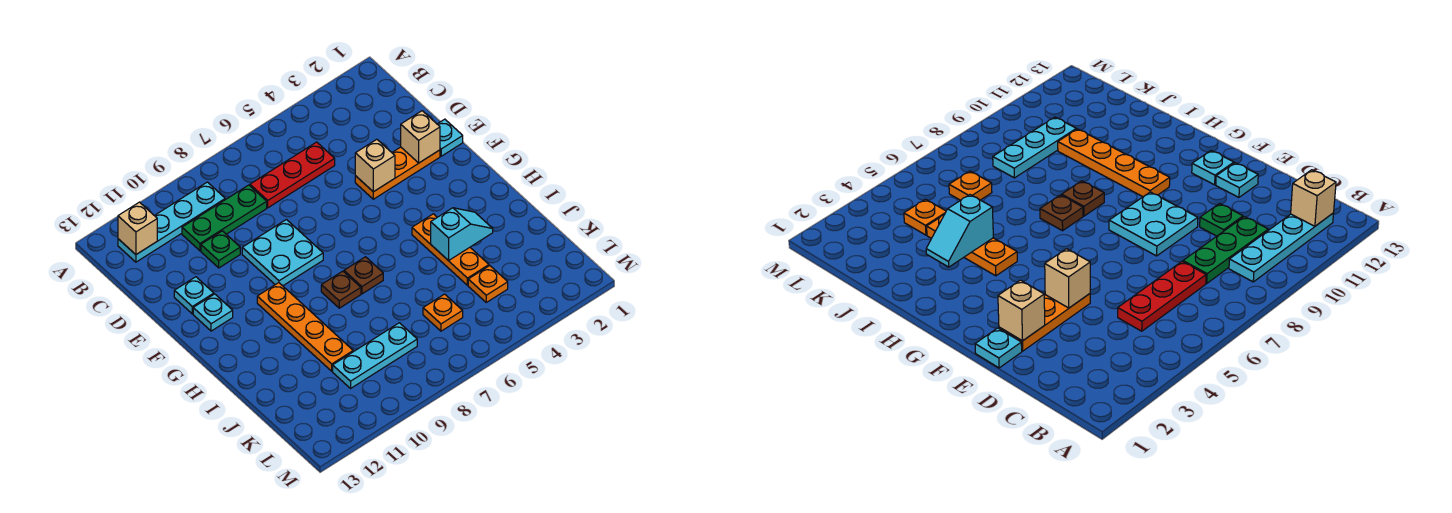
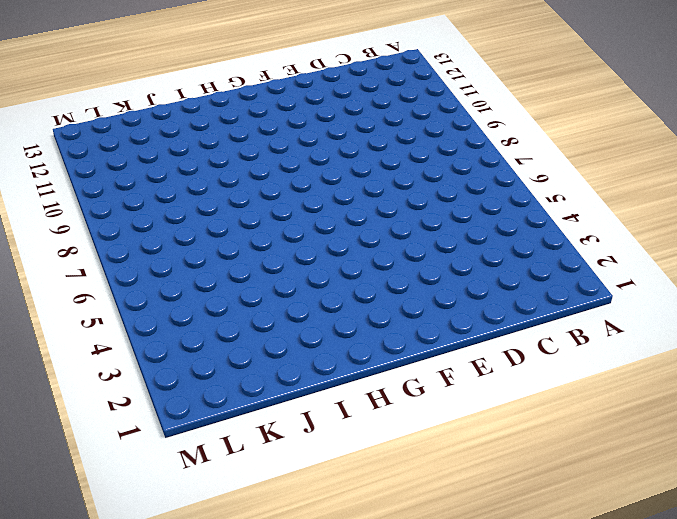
none -> cyan plate B9:B12 level 1
none -> red plate C5:C7 level 1
none -> green plate C8:C10 level 1

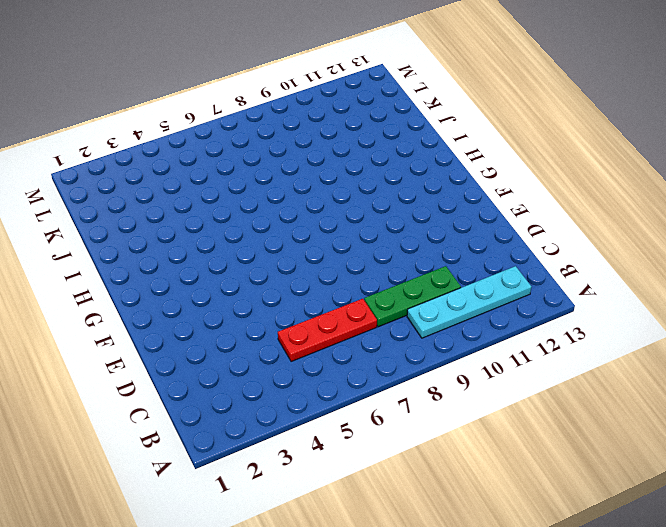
none -> green plate D10 level 1
none -> cyan plate E1 level 1
none -> orange plate E2:E4 level 1

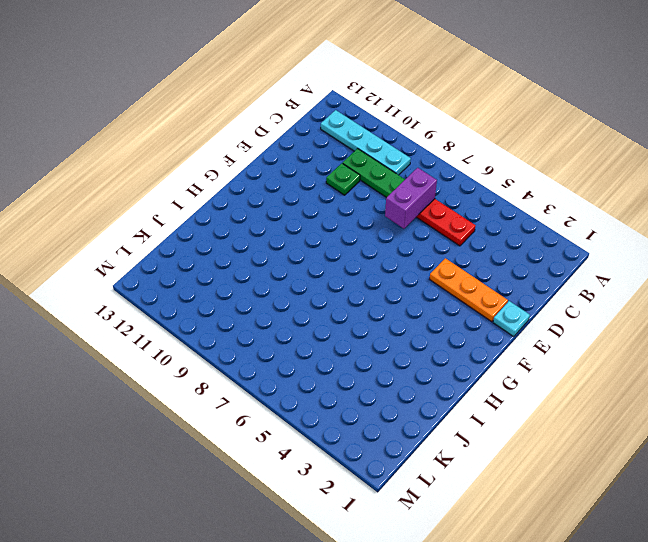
purple brick C7:D7 level 2 -> none
none -> cyan plate E8:F9 level 1
none -> cyan plate E12 level 1
none -> cyan plate F12 level 1

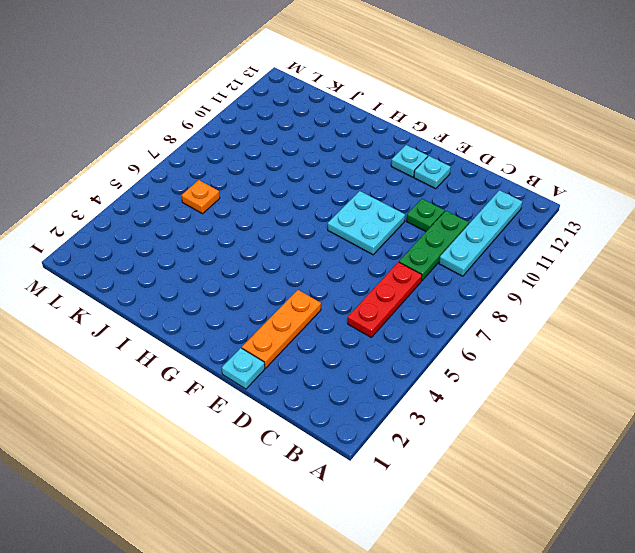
none -> orange plate G10:J10 level 1
none -> orange plate H4:J4 level 1
none -> brown plate H7 level 1

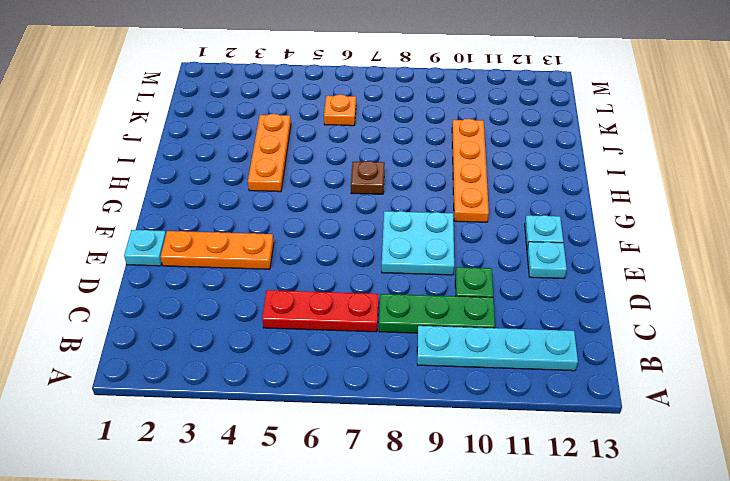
none -> brown plate H8 level 1
none -> orange plate K4 level 1
none -> cyan plate K8:K10 level 1

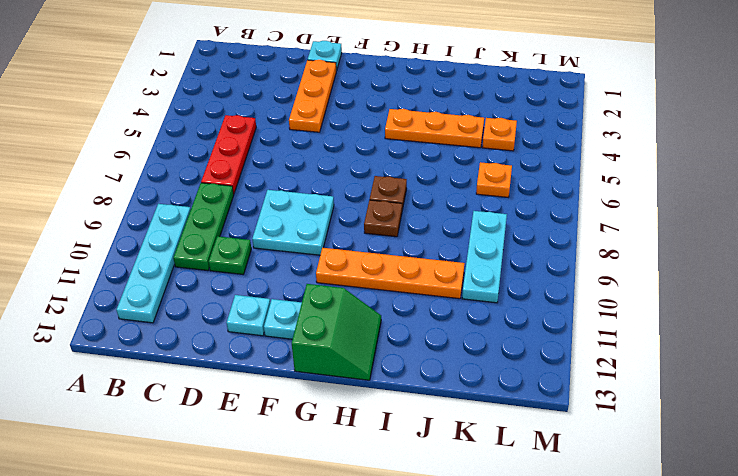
green slope G12:H13 level 1 top G -> none
none -> tan brick B12 level 2
none -> tan brick E2 level 2
none -> tan brick E4 level 2

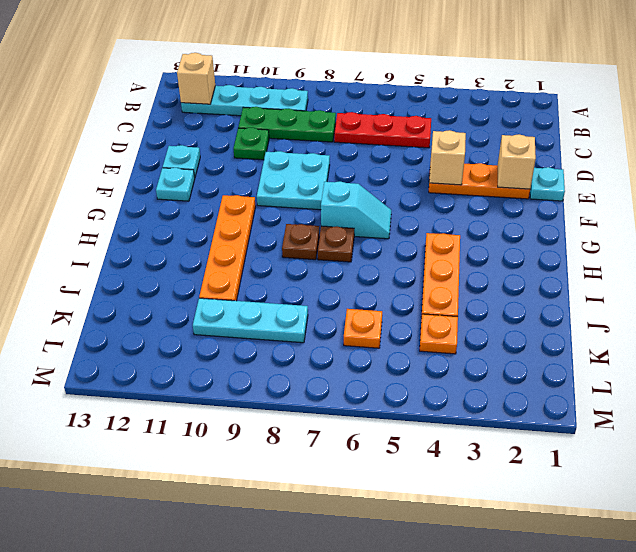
cyan slope G6:G7 level 1 top 7 -> cyan slope I3:I4 level 2 top 4

